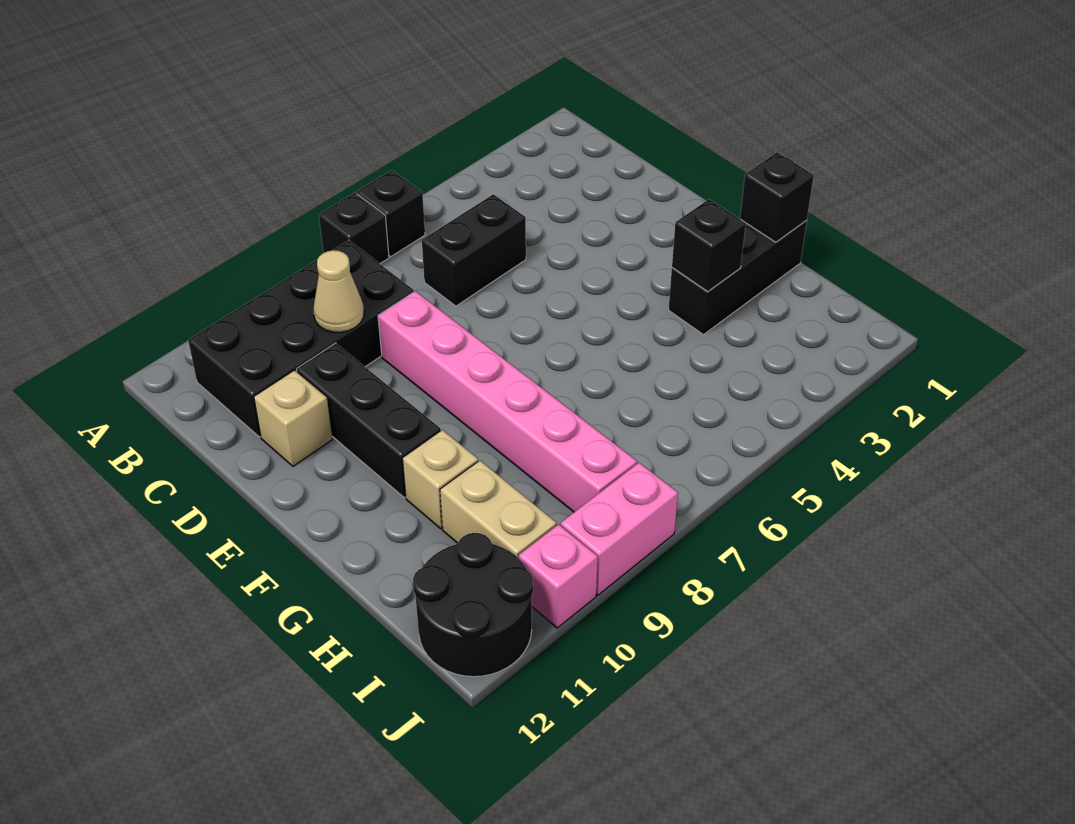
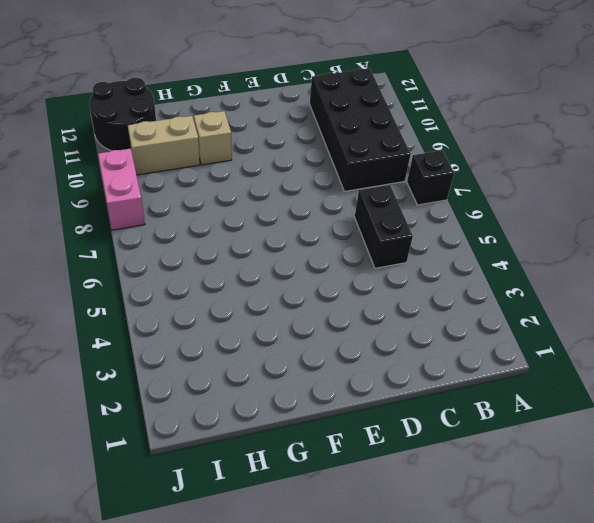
none -> black brick A6 level 1
none -> pink brick D8:I8 level 1
none -> black brick D10:F10 level 1

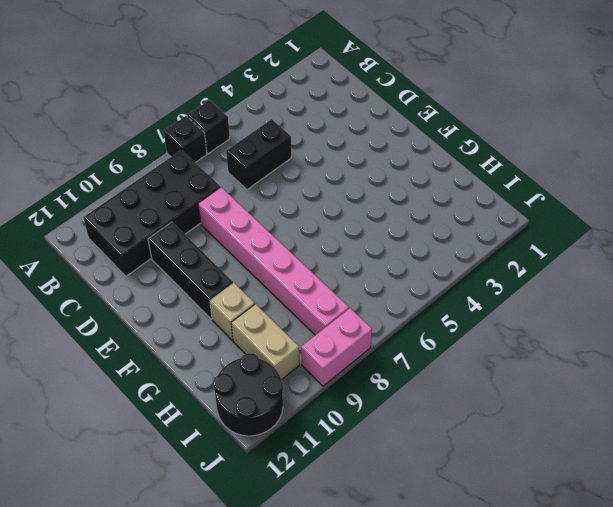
none -> tan brick D11 level 1
none -> black brick G1:G3 level 1
none -> pink brick J10 level 1

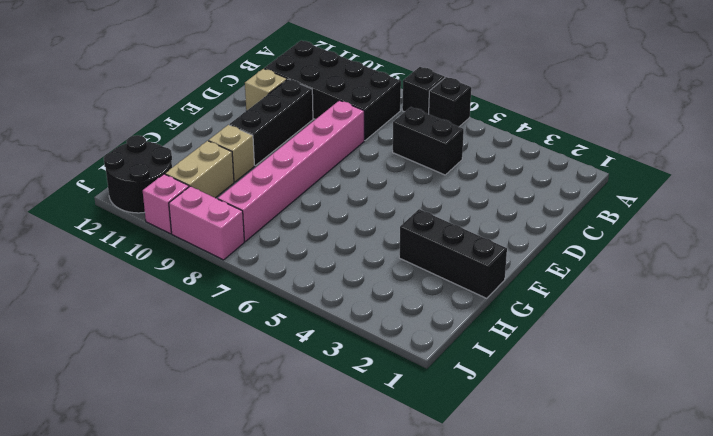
none -> tan cone C9 level 2
none -> black brick G1 level 2
none -> black brick G3 level 2

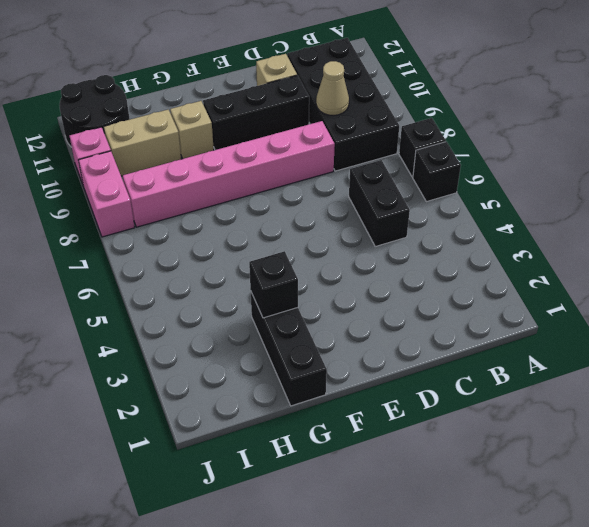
none -> black brick G1 level 2

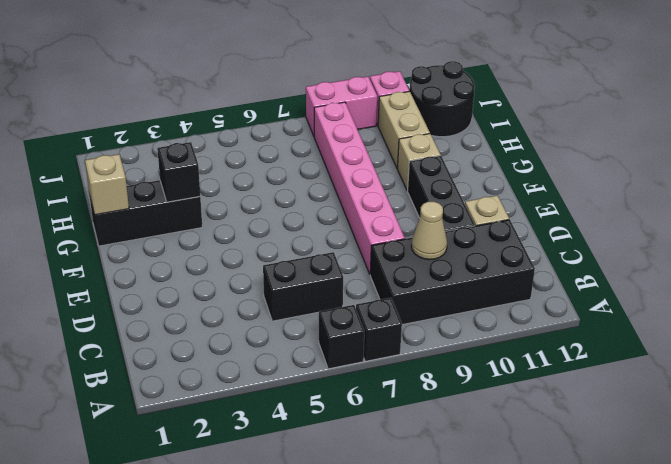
tan brick G1 level 2 -> black brick G1 level 2

